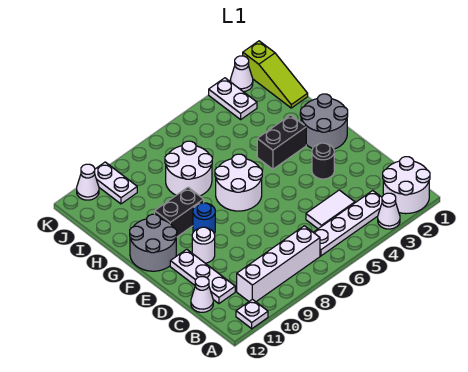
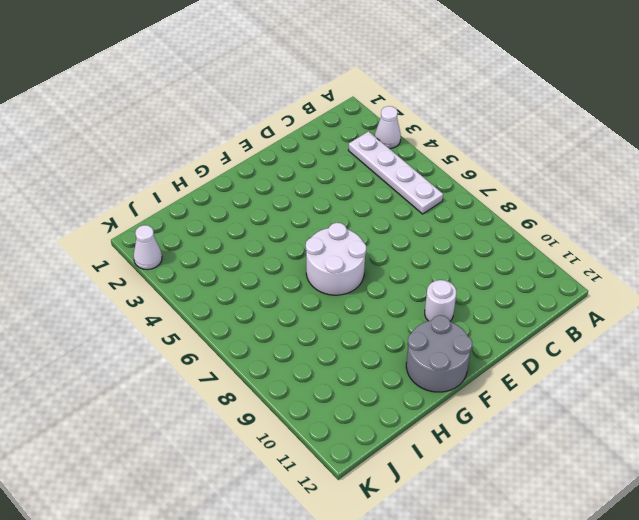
none -> white round brick A1:B2 level 1
none -> white plate A11 level 1
none -> white brick B7:B10 level 1

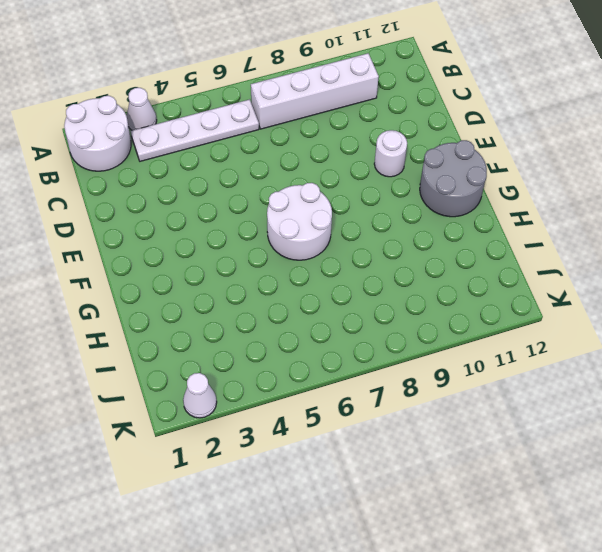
none -> white plate A11 level 1
none -> white tile C4:C5 level 1
none -> white plate C11:E11 level 1

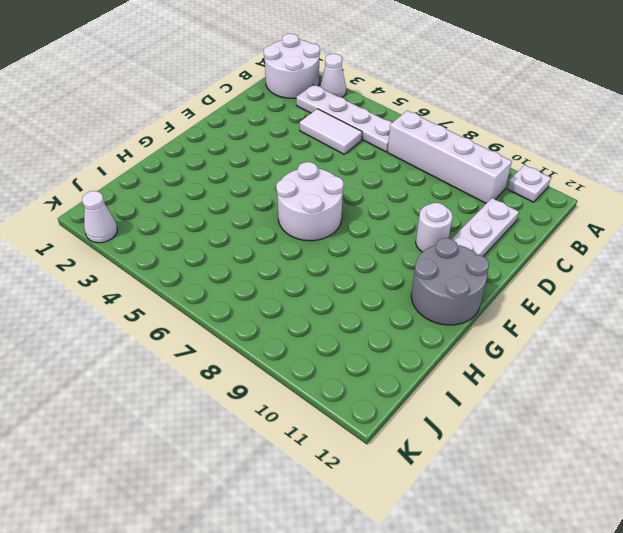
none -> white cone C12 level 1
none -> black round brick E3 level 1
none -> grey round brick F1:G2 level 1

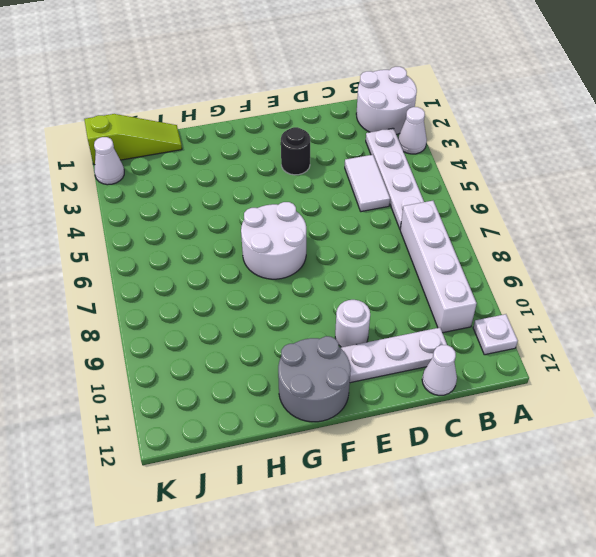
none -> grey round brick F1:G2 level 1
none -> blue round brick F9 level 1
none -> black brick G3:G4 level 1

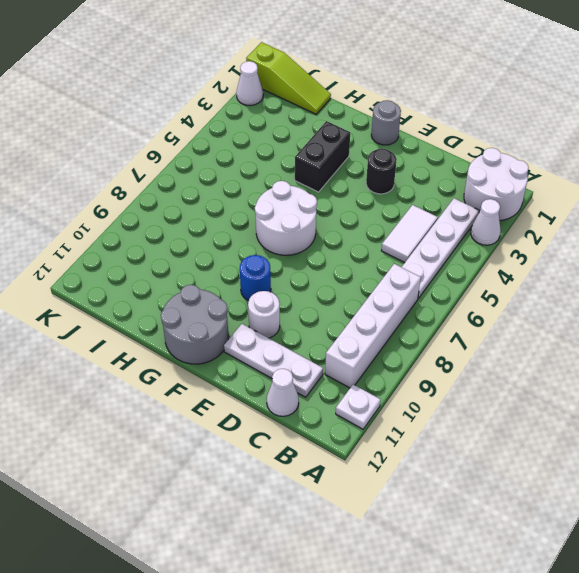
grey round brick F1 level 1 -> grey round brick F1:G2 level 1
none -> black brick G9:G10 level 1
none -> white round brick H7:I8 level 1
none -> white plate J3:K3 level 1

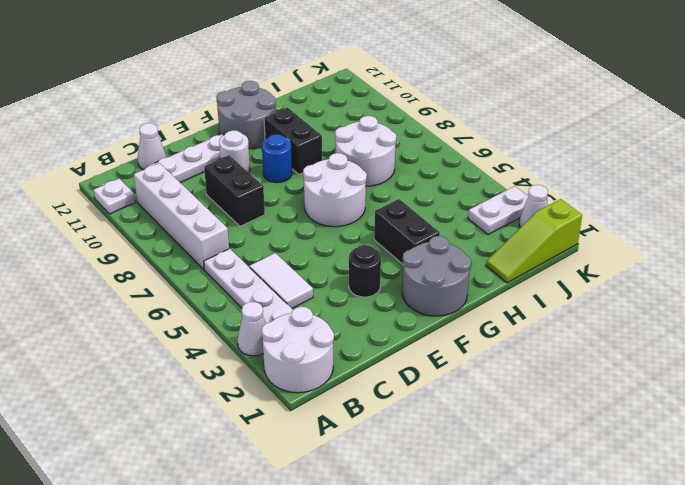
black brick D8:D9 level 1 -> none
none -> white plate J10:K10 level 1
none -> white cone K11 level 1

